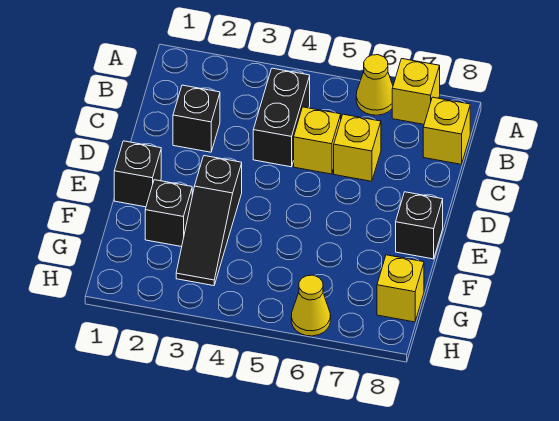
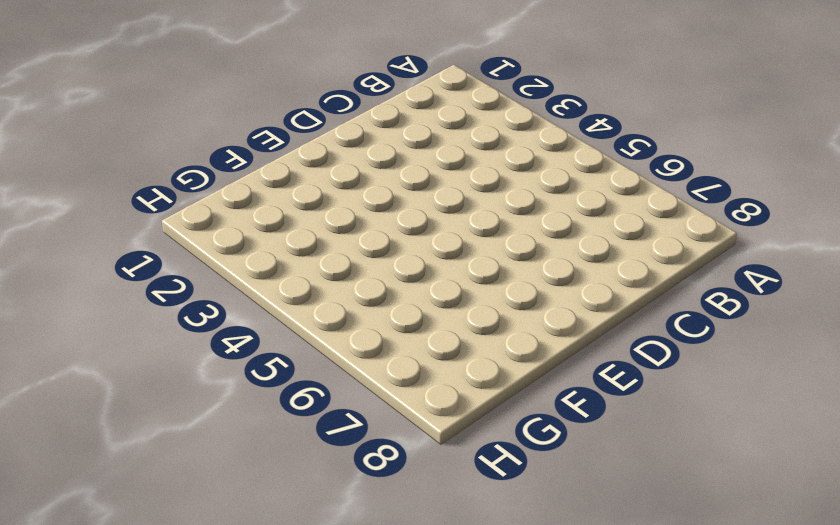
none -> yellow cone A6 level 1
none -> yellow brick A7 level 1
none -> black brick B4:C4 level 1

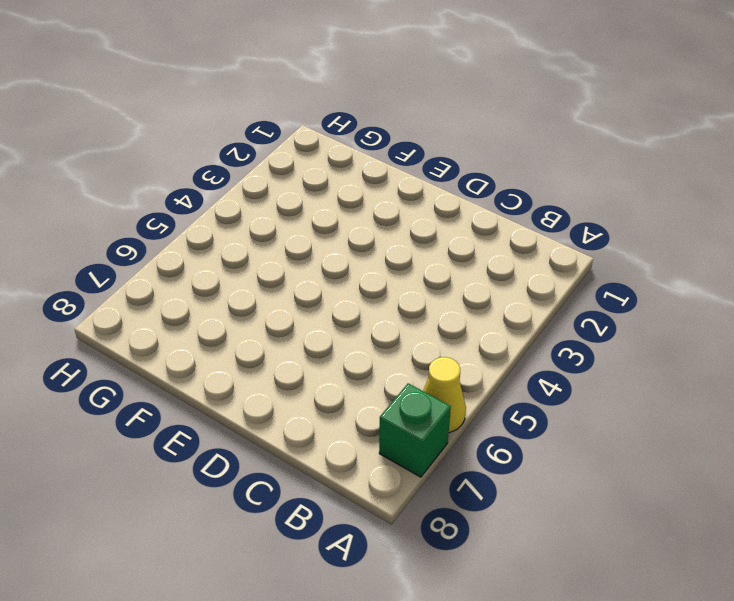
green brick A7 level 1 -> yellow brick A7 level 1
none -> black brick B4:C4 level 1
none -> yellow brick B8 level 1
none -> black brick C2 level 1

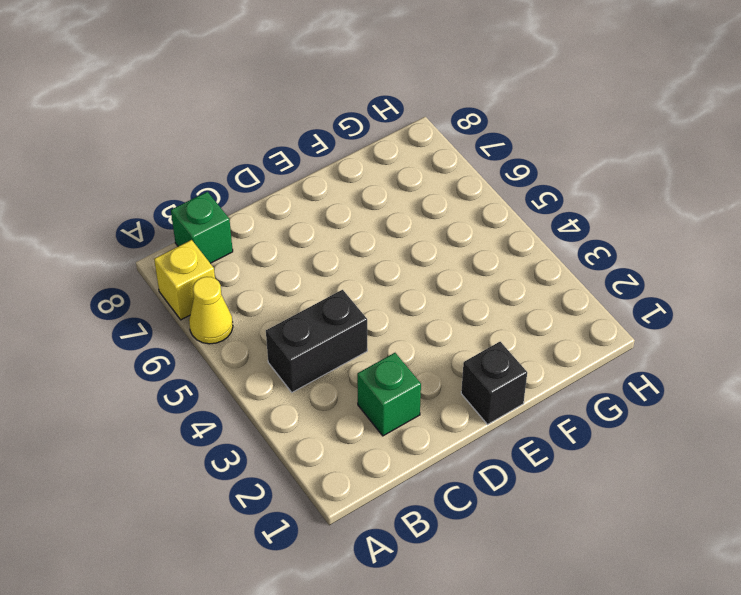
green brick B8 level 1 -> yellow brick B8 level 1
green brick C2 level 1 -> black brick C2 level 1
none -> yellow brick C5 level 1
none -> yellow brick C6 level 1
none -> black slope E3:G3 level 1 top E

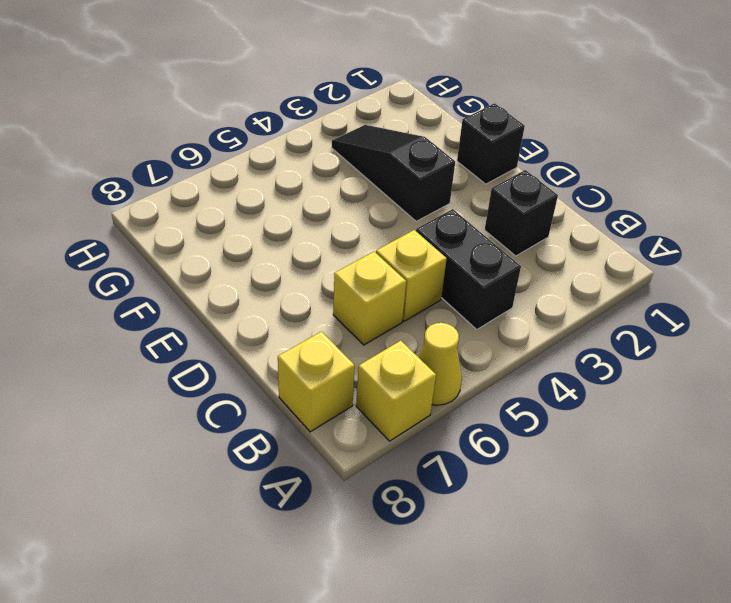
none -> black brick E8 level 1
none -> black brick F2 level 1
none -> yellow brick G8 level 1

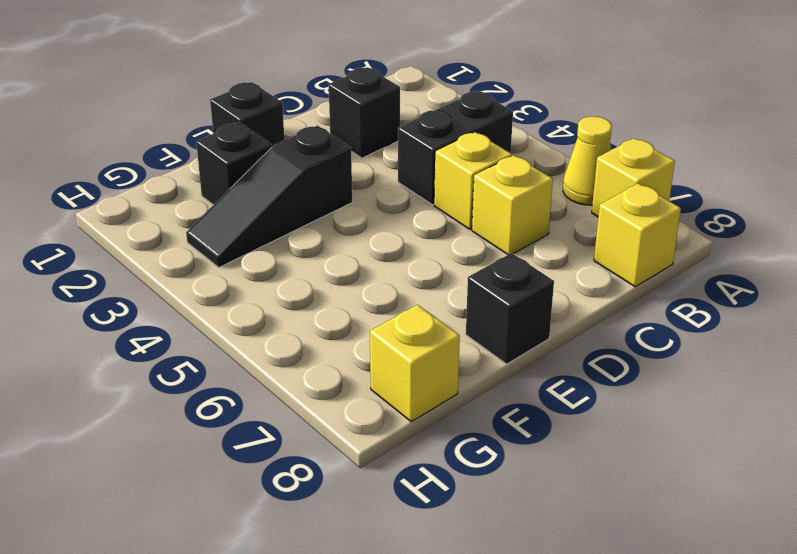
none -> yellow cone H6 level 1

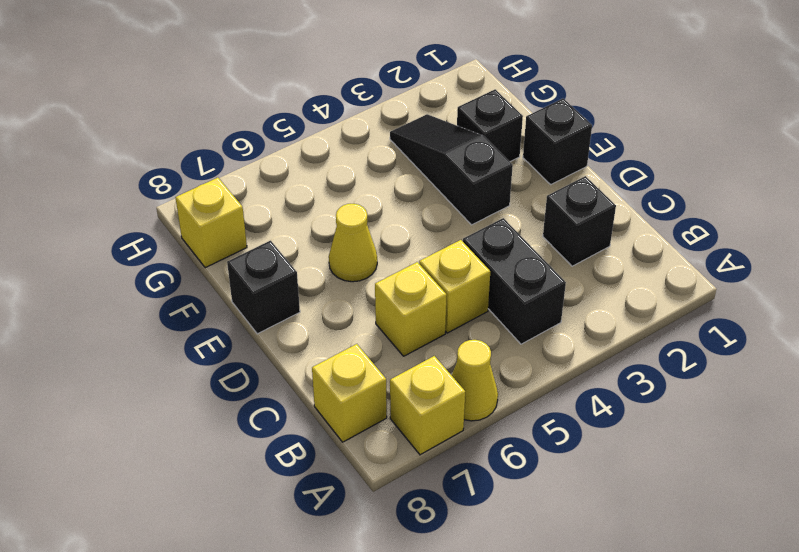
yellow cone E6 level 1 -> yellow cone H6 level 1

